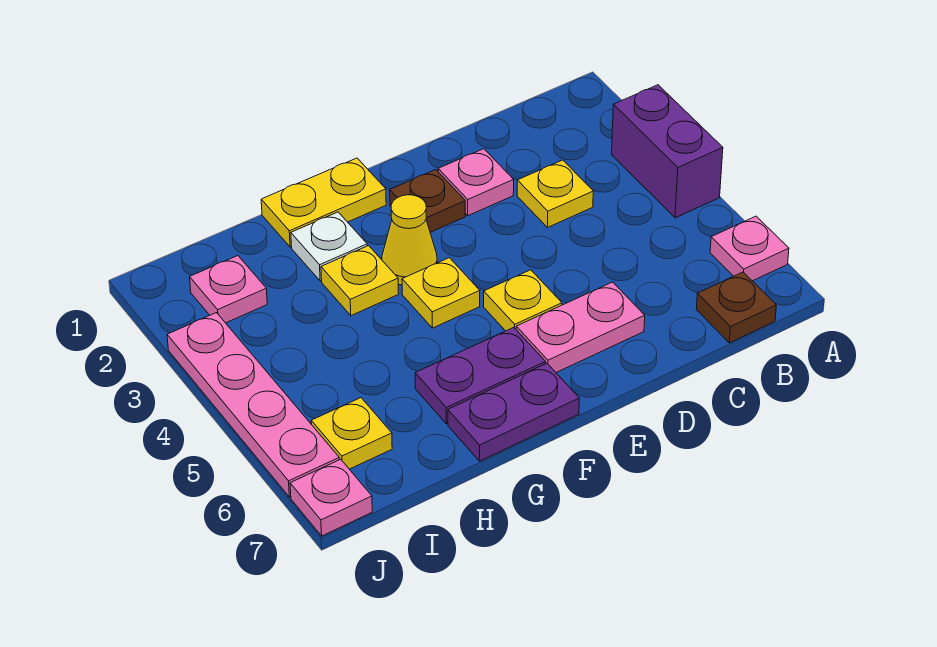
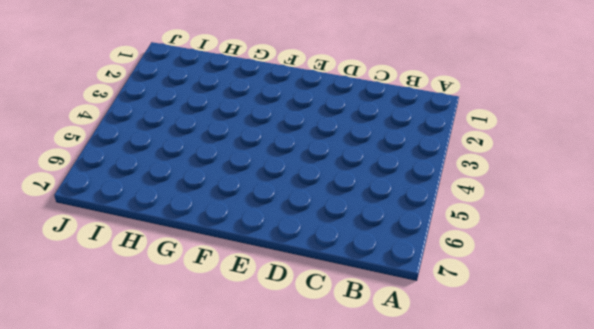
none -> purple brick A3:A4 level 1
none -> pink plate A6 level 1
none -> brown plate B7 level 1

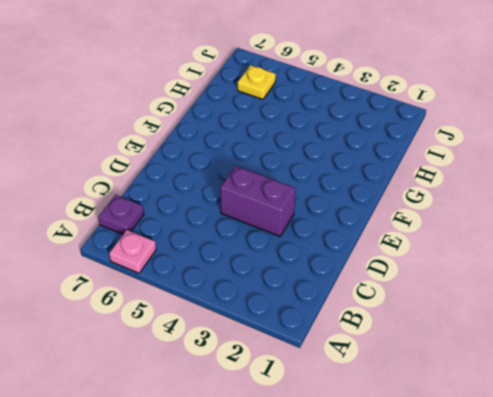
purple plate B7 level 1 -> brown plate B7 level 1
purple brick D3:D4 level 1 -> purple brick A3:A4 level 1
none -> yellow plate C3 level 1
none -> pink plate D2 level 1
none -> pink plate D6:E6 level 1

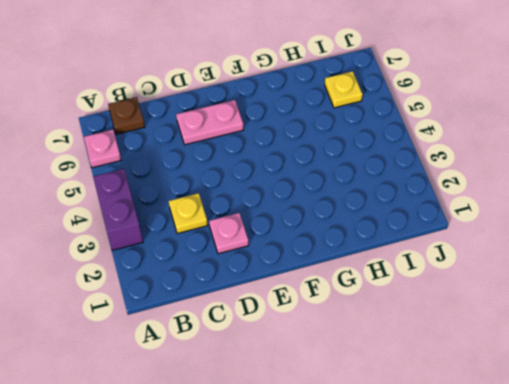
none -> brown plate E2 level 1
none -> yellow plate E5 level 1
none -> yellow plate F1:G1 level 1

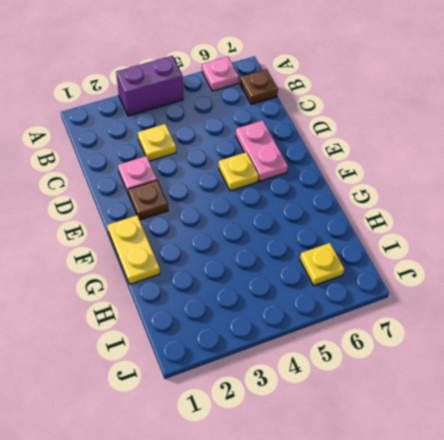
none -> yellow cone F3 level 1
none -> yellow plate F4 level 1
none -> purple plate F6:G6 level 1

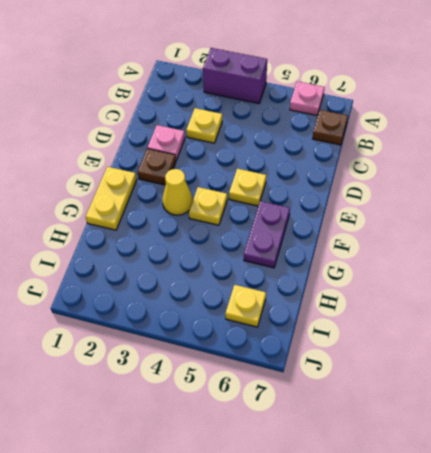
none -> pink plate D6:E6 level 1
none -> purple plate F7:G7 level 1
none -> white plate G2 level 1

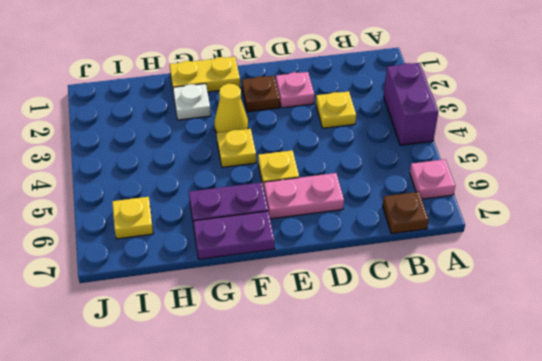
none -> yellow plate G3 level 1
none -> pink plate I2 level 1
none -> pink plate J3:J6 level 1

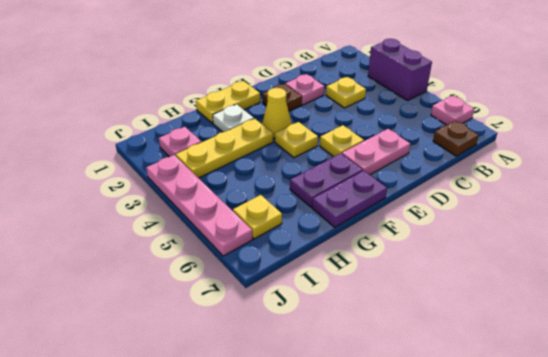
yellow plate G3:I3 level 1 -> yellow plate G3 level 1
none -> pink plate J7 level 1

